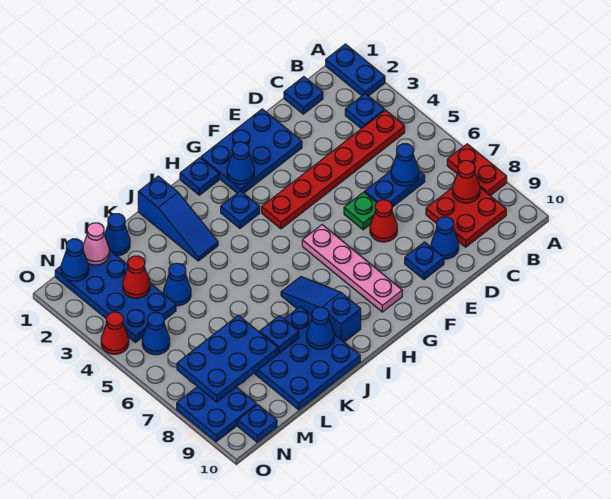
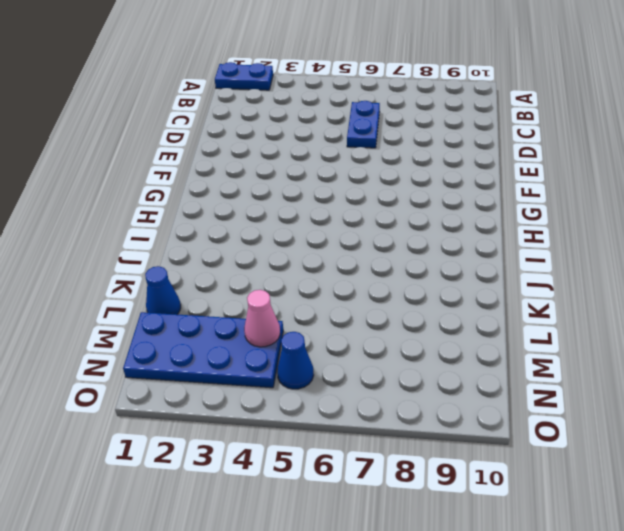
pink cone M4 level 2 -> pink cone M1 level 2
none -> red plate A7:A8 level 1
none -> blue plate B3 level 1
none -> red plate B4:G4 level 1
none -> red plate B8:C9 level 1

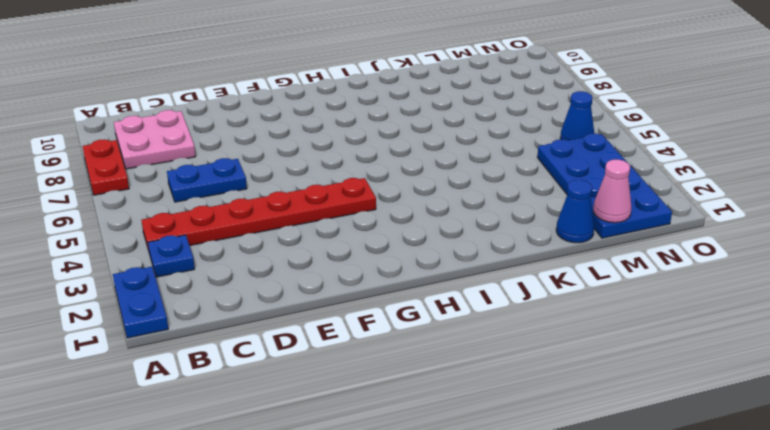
pink plate B8:C9 level 1 -> red plate B8:C9 level 1
none -> blue plate C1 level 1
none -> blue cone D9 level 1
none -> blue plate E1:G2 level 1
none -> green plate E6 level 1

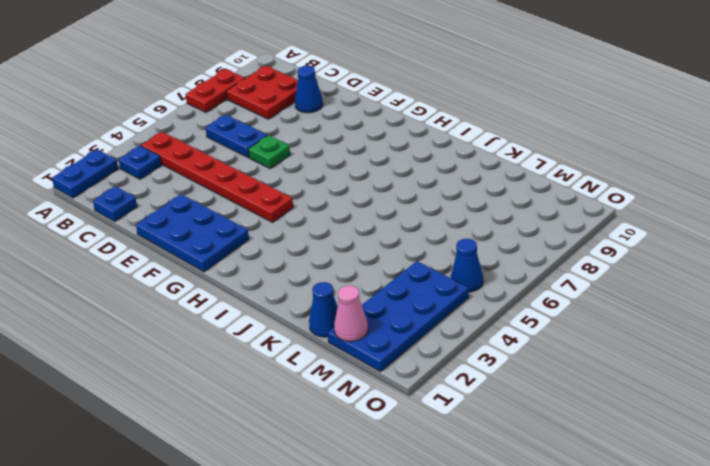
none -> red cone E7 level 1
none -> blue plate E9 level 1
none -> pink plate G6:G9 level 1
none -> blue plate H1 level 1

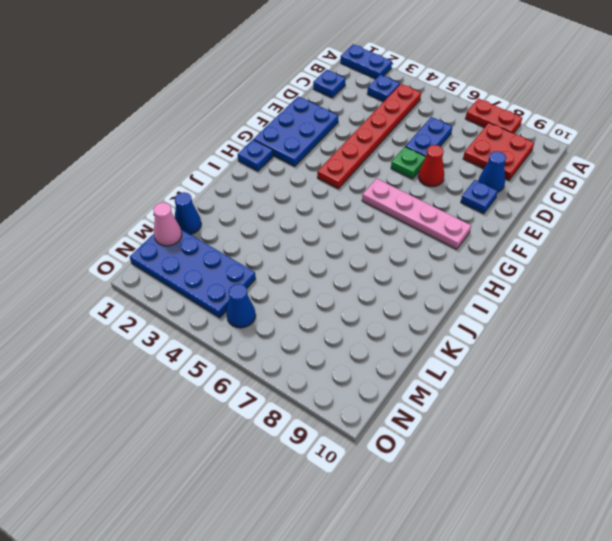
none -> blue plate H3 level 1
none -> blue slope I7:I9 level 1 top 9
none -> blue slope J1:J3 level 1 top 1
none -> blue plate J8:L10 level 1

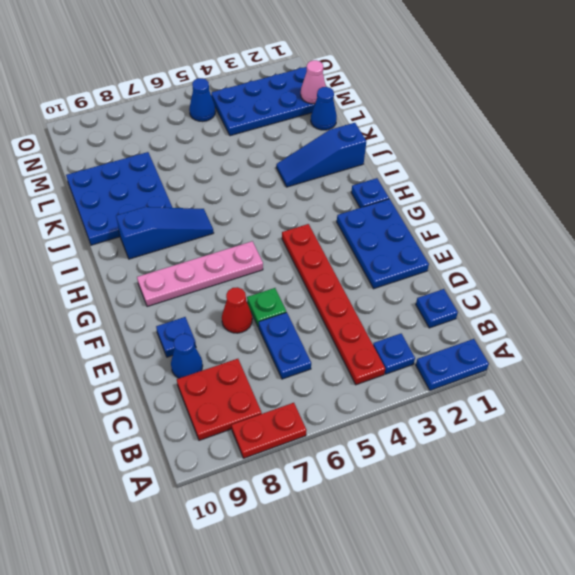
none -> blue plate H3 level 1
none -> blue cone L4 level 1
none -> blue plate N8:O9 level 1
none -> blue plate N10 level 1

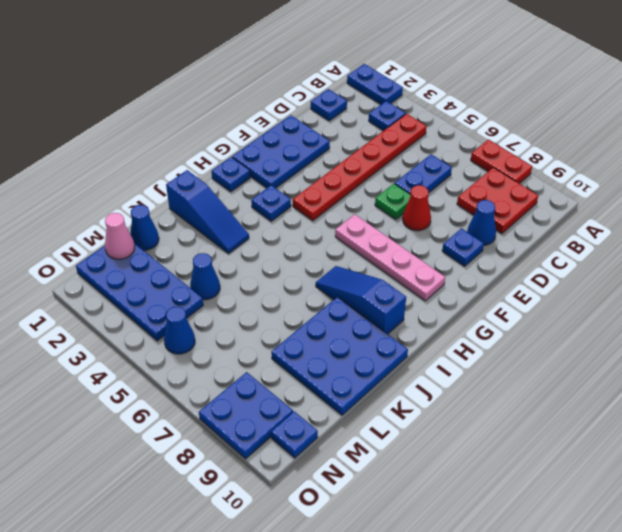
none -> red cone O4 level 1
none -> red cone B8 level 2
none -> blue cone C6 level 2
none -> blue cone G2 level 2

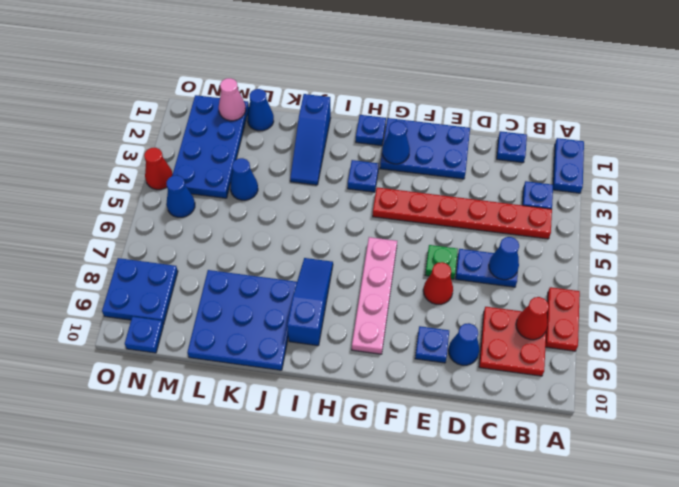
none -> blue cone J9 level 2
none -> blue plate K8 level 2
none -> blue plate L7:N8 level 2
none -> red cone M3 level 2

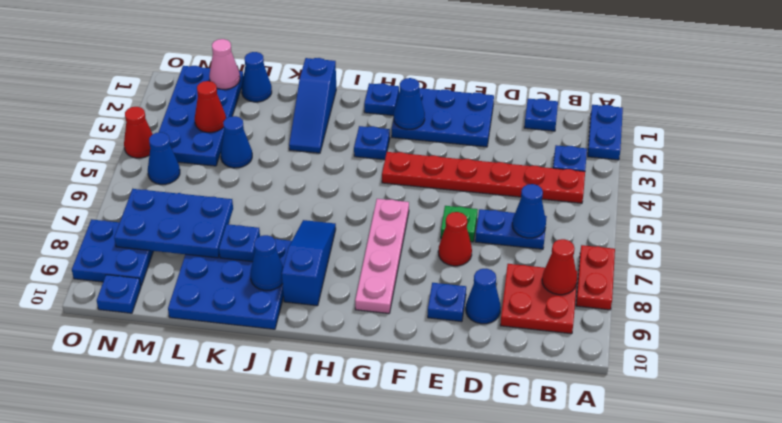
none -> blue cone N1 level 2

